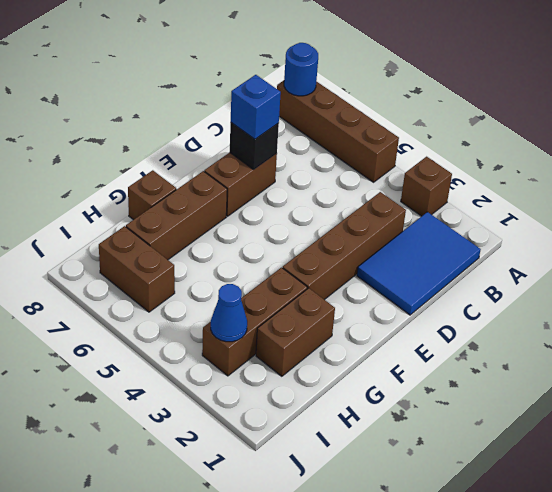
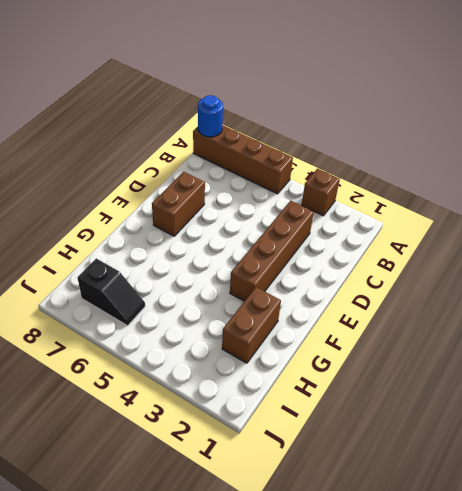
black slope I6:I7 level 1 top 7 -> brown brick I6:I7 level 1
none -> blue tile B1:D2 level 1
none -> brown brick F7:H7 level 1
none -> brown brick G3:I3 level 1

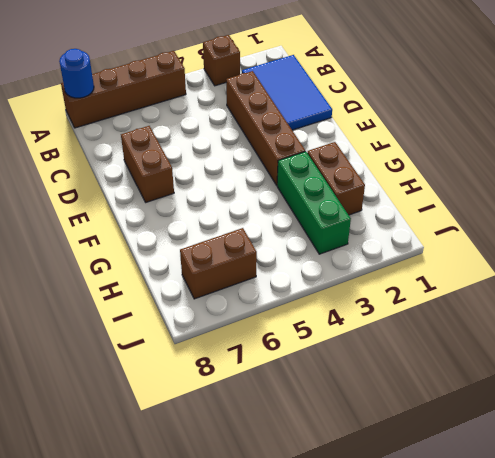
green brick G3:I3 level 1 -> brown brick G3:I3 level 1
none -> brown brick F7:H7 level 1
none -> brown brick G8 level 1
none -> black brick D7 level 2

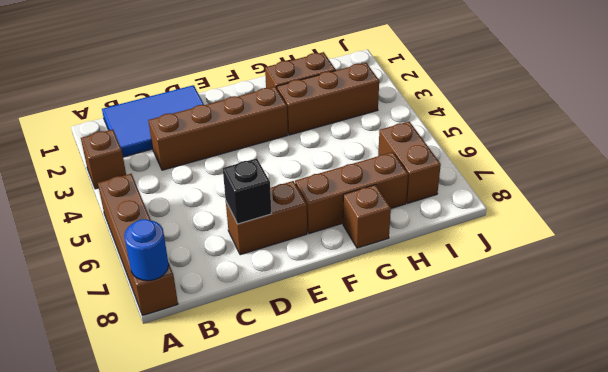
none -> blue cone I3 level 2
none -> blue brick D7 level 3

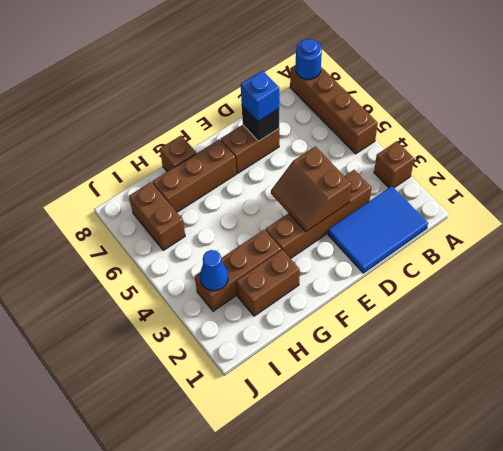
brown slope D3:E4 level 2 top D -> none

